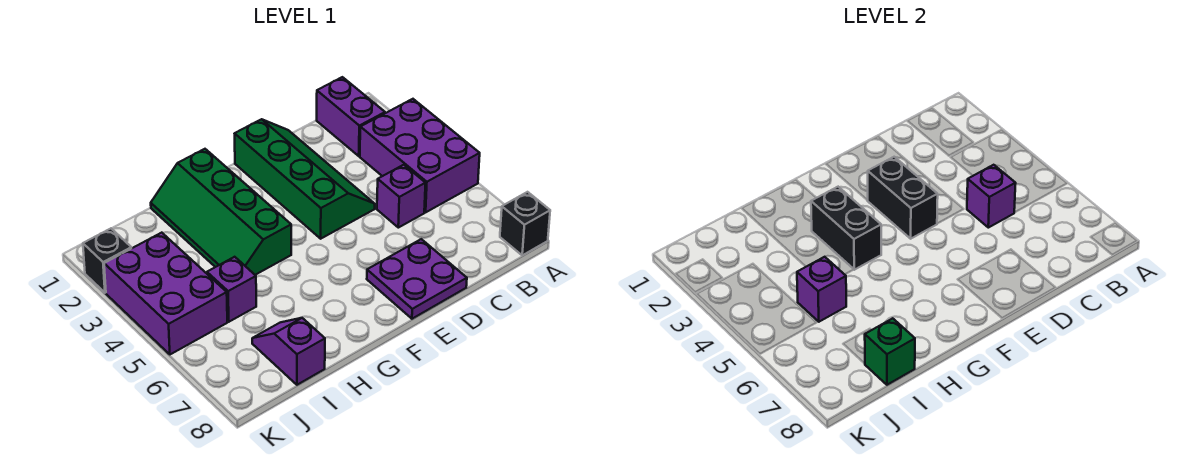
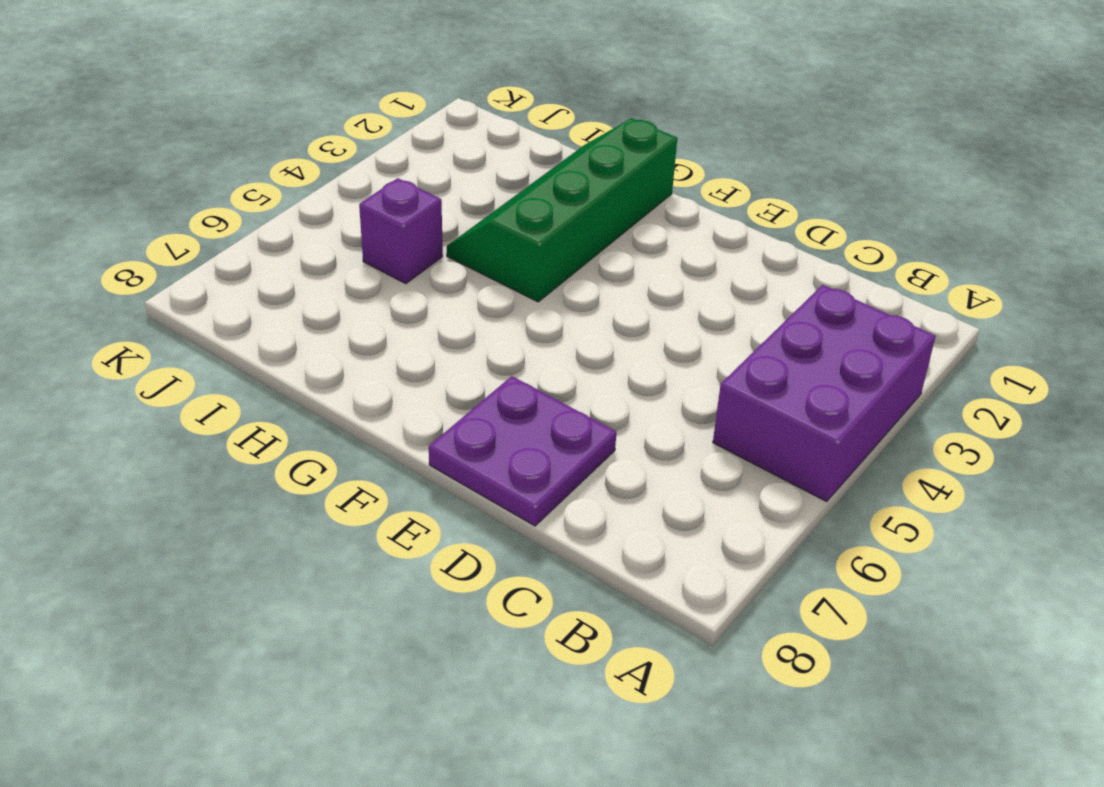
none -> black brick A8 level 1
none -> purple brick B1:B2 level 1
none -> purple brick C5 level 1

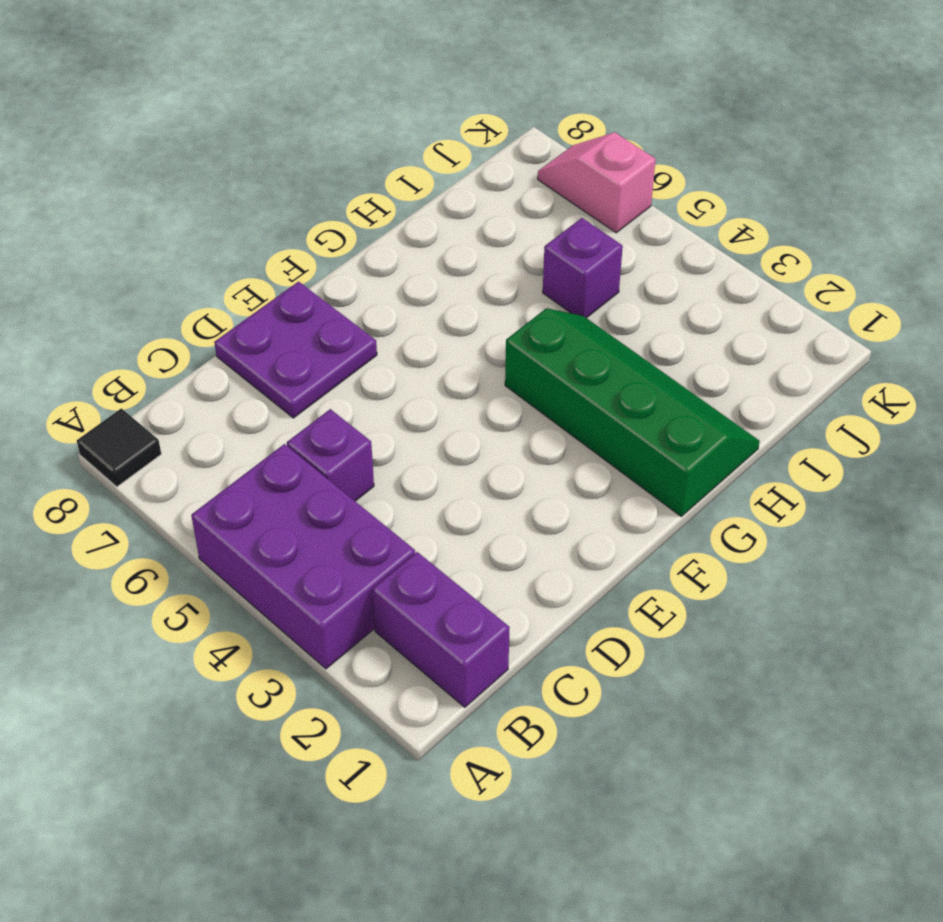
black tile A8 level 1 -> black brick A8 level 1
pink slope K6:K7 level 1 top 6 -> none
none -> green slope D1:E4 level 1 top E
none -> purple slope I7:I8 level 1 top 8
none -> purple brick J3:K5 level 1

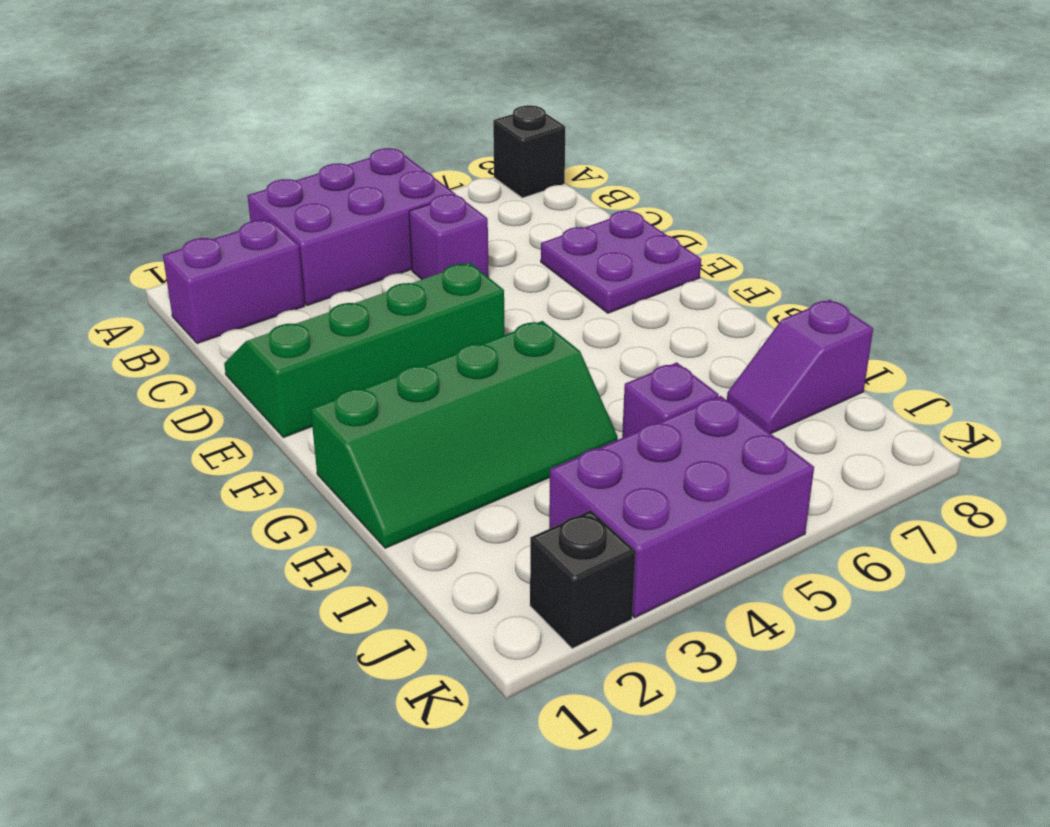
none -> purple brick C5 level 2
none -> black brick E3:E4 level 2
none -> black brick G3:G4 level 2

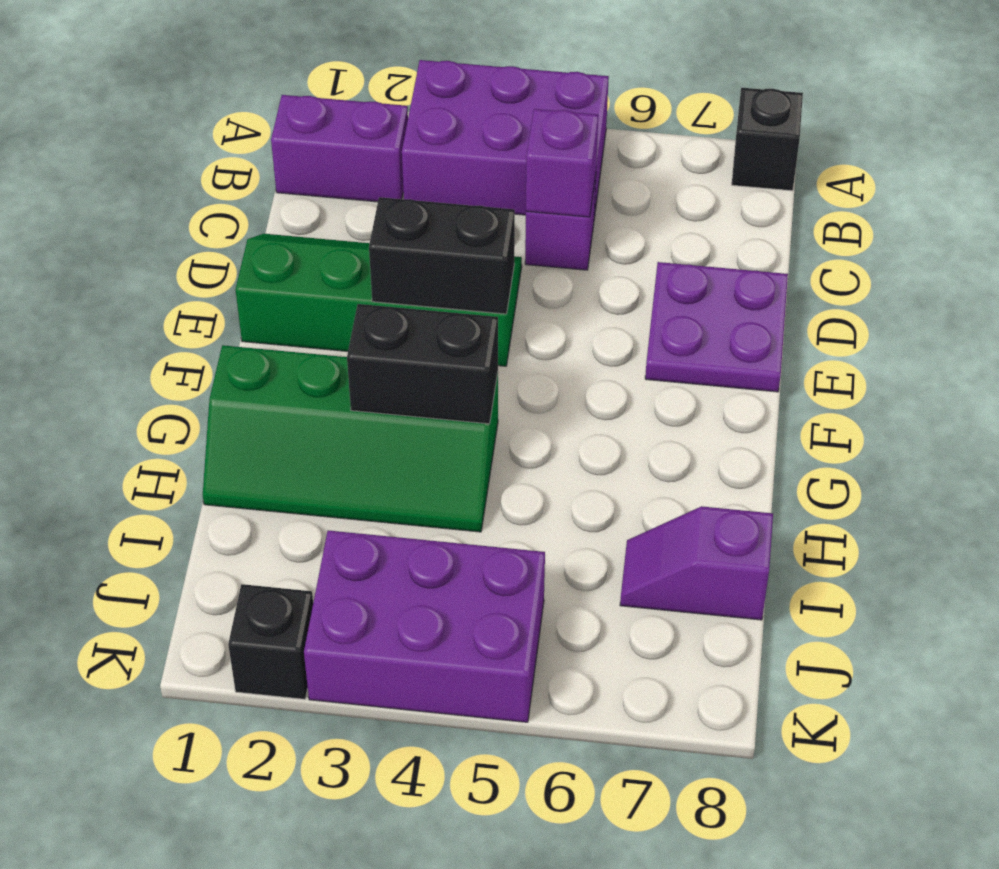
none -> purple brick I5 level 1
none -> purple brick I5 level 2
none -> green brick I8 level 2

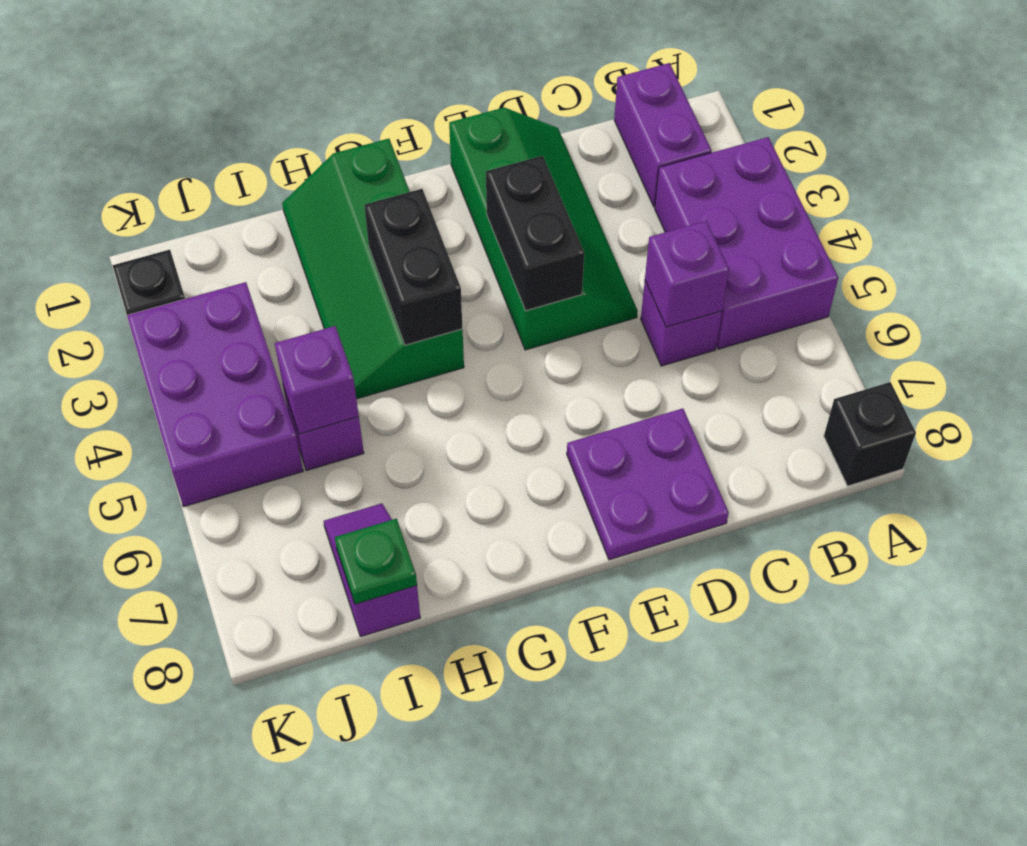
green plate I8 level 2 -> green brick I8 level 2

